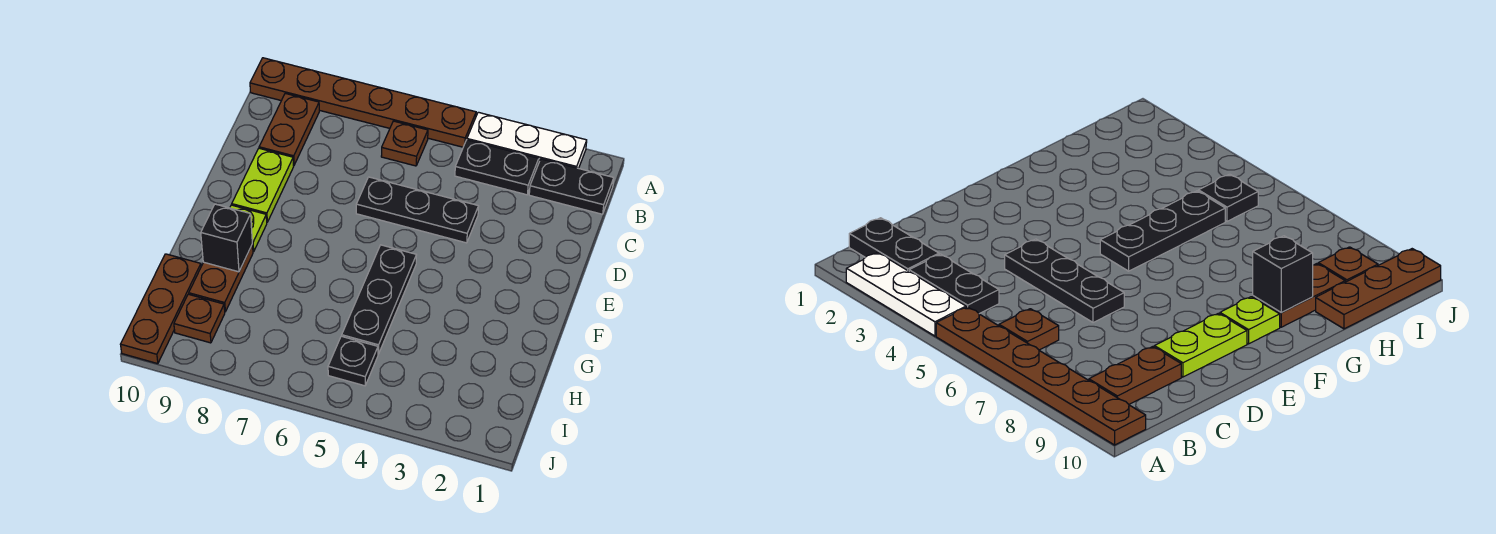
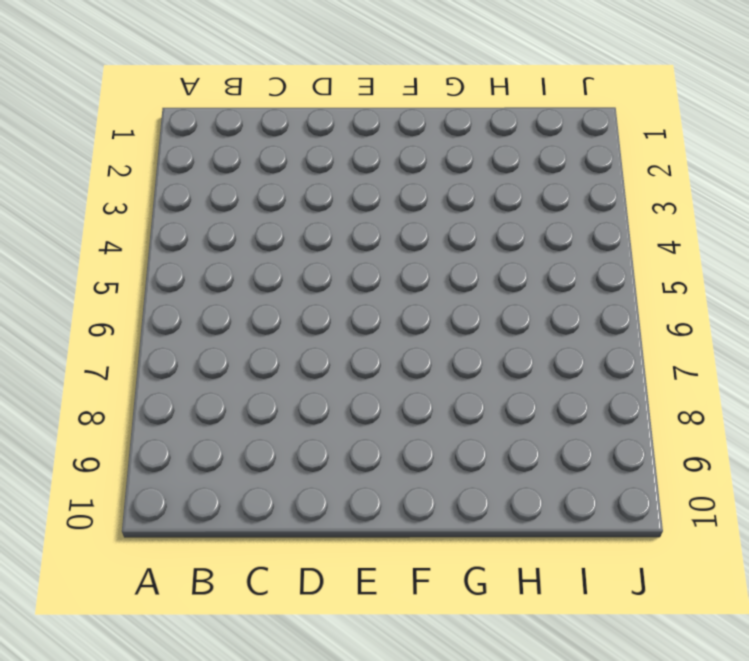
none -> white plate A2:A4 level 1
none -> brown plate A5:A10 level 1
none -> black plate B1:B2 level 1

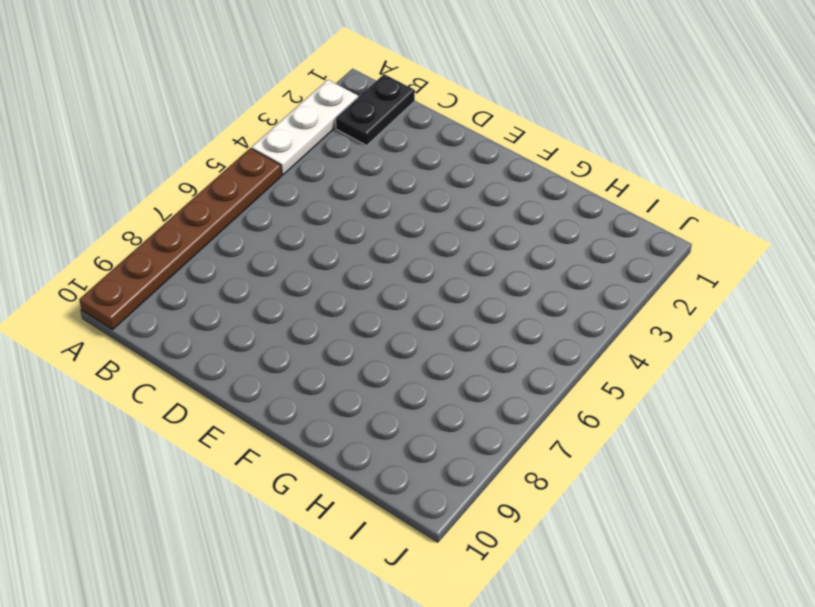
none -> black plate B3:B4 level 1
none -> brown plate B6 level 1
none -> brown plate B9:C9 level 1

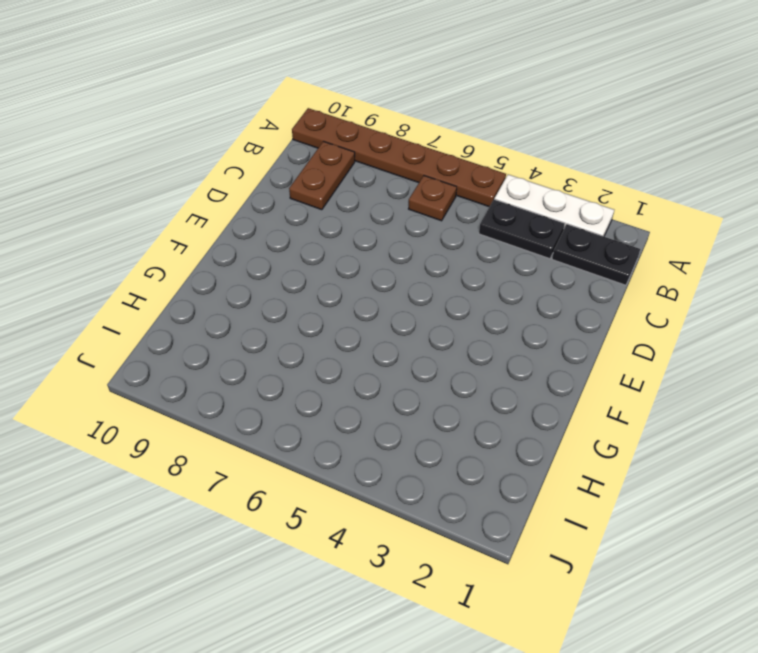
none -> black plate D4:D6 level 1
none -> lime plate D9:E9 level 1
none -> black plate F5:H5 level 1

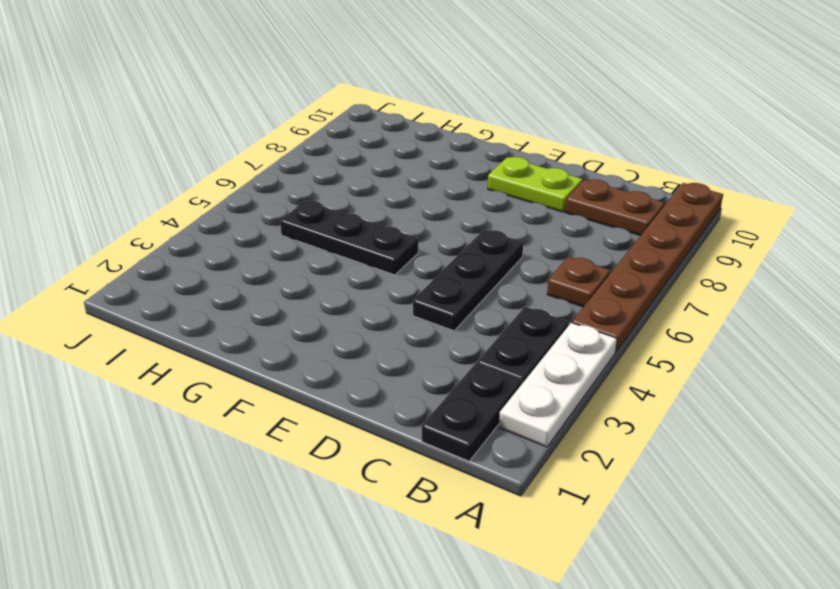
none -> lime plate F9 level 1
none -> brown plate G9:H9 level 1
none -> brown plate H10:J10 level 1

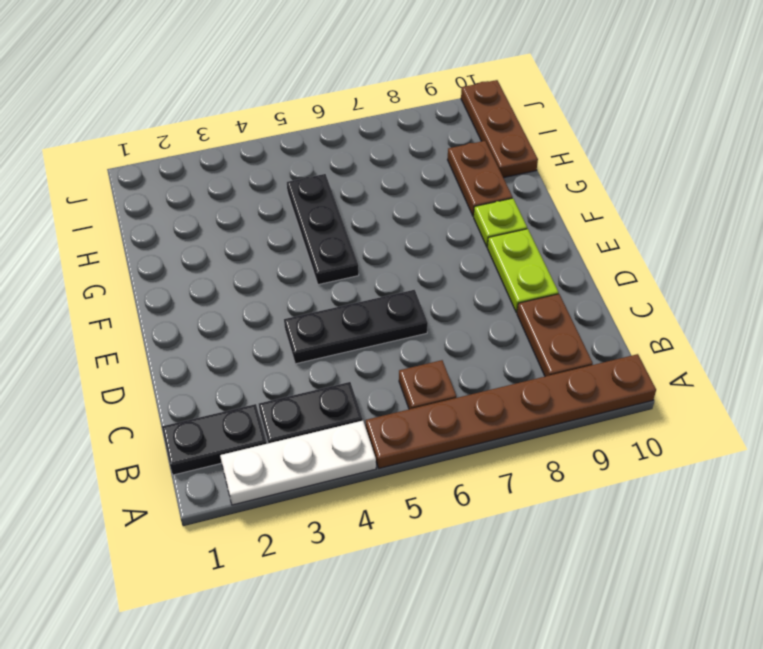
none -> black plate I5 level 1
none -> brown plate I9 level 1
none -> black brick G9 level 2

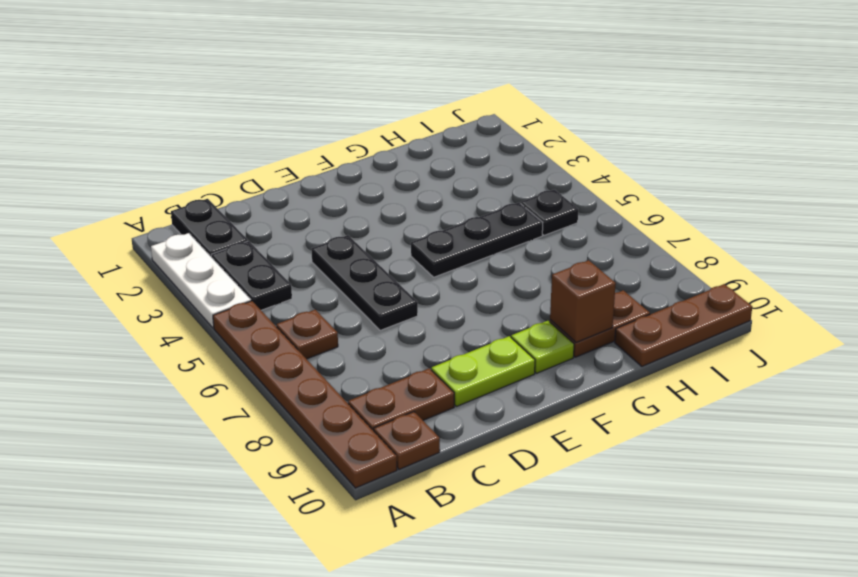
brown plate B10 level 1 -> brown plate I9 level 1
brown brick G9 level 2 -> black brick G9 level 2

